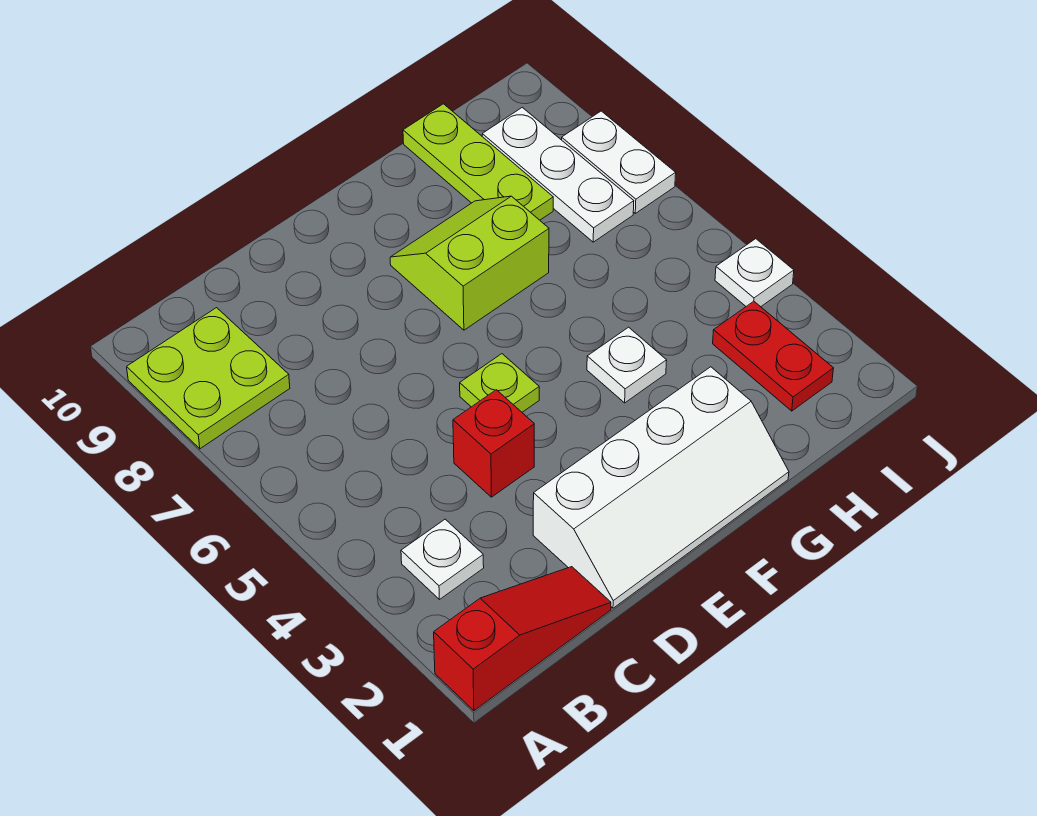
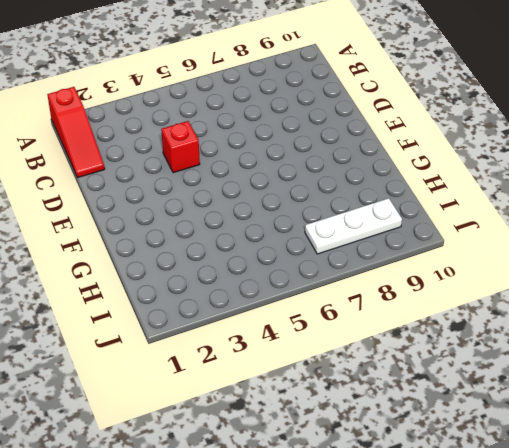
none -> lime plate A8:B9 level 1
none -> white plate B3 level 1
none -> white slope D1:G2 level 1 top 2

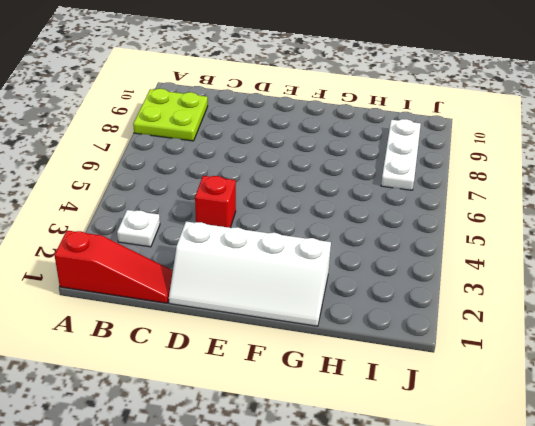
none -> lime plate E5 level 1
none -> lime slope F7:G8 level 1 top 7
none -> white plate G4 level 1

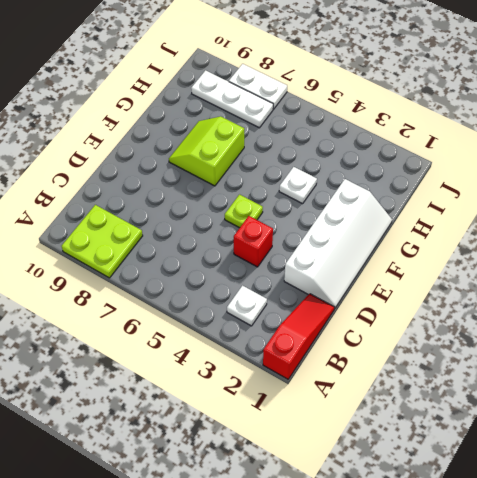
none -> lime plate H8:H10 level 1
none -> red plate I2:I3 level 1
none -> white plate J4 level 1

